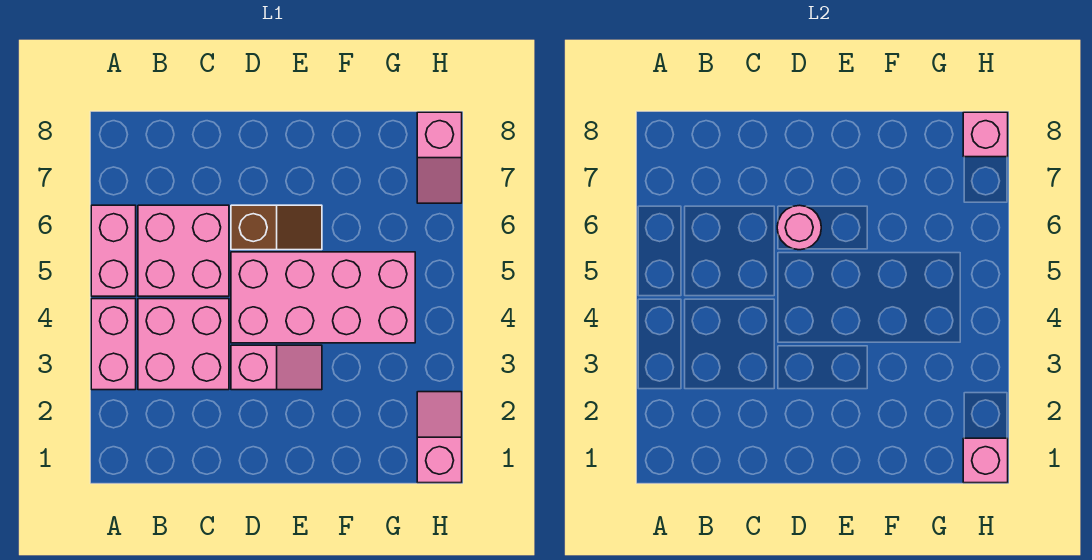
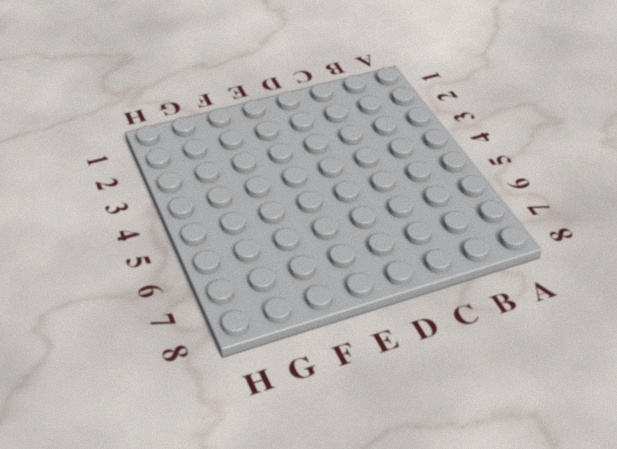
none -> pink brick A3:A4 level 1
none -> pink brick A5:A6 level 1
none -> pink brick B3:C4 level 1

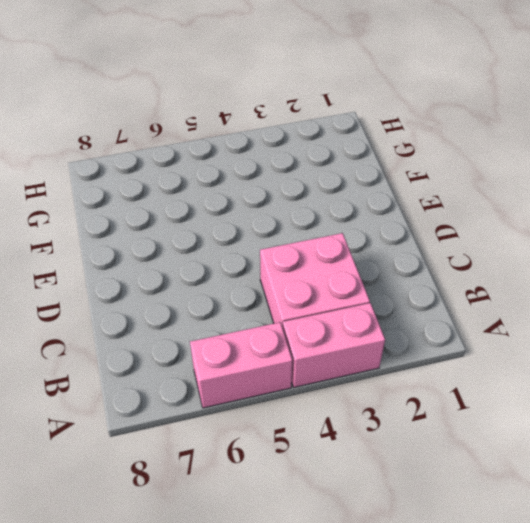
none -> pink brick B5:C6 level 1
none -> pink slope D3:E3 level 1 top D
none -> pink brick D4:G5 level 1

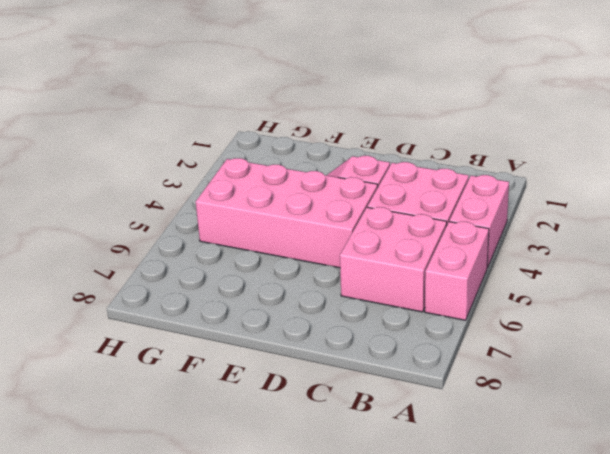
none -> brown slope D6:E6 level 1 top D
none -> pink slope H1:H2 level 1 top 1
none -> pink slope H7:H8 level 1 top 8

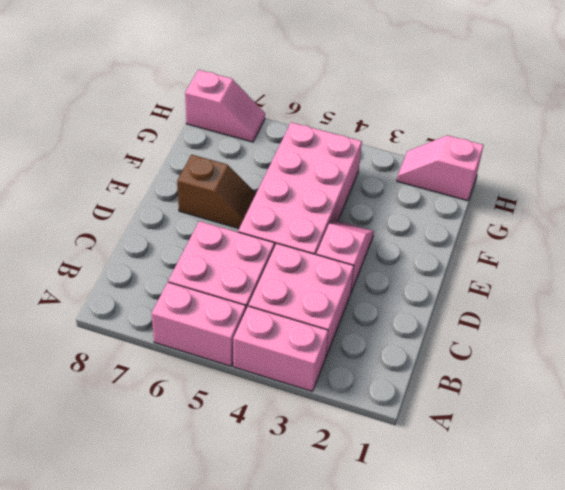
brown slope E6:E7 level 1 top 7 -> brown slope D6:E6 level 1 top D
none -> pink round brick D6 level 2
none -> pink brick H1 level 2
none -> pink brick H8 level 2

